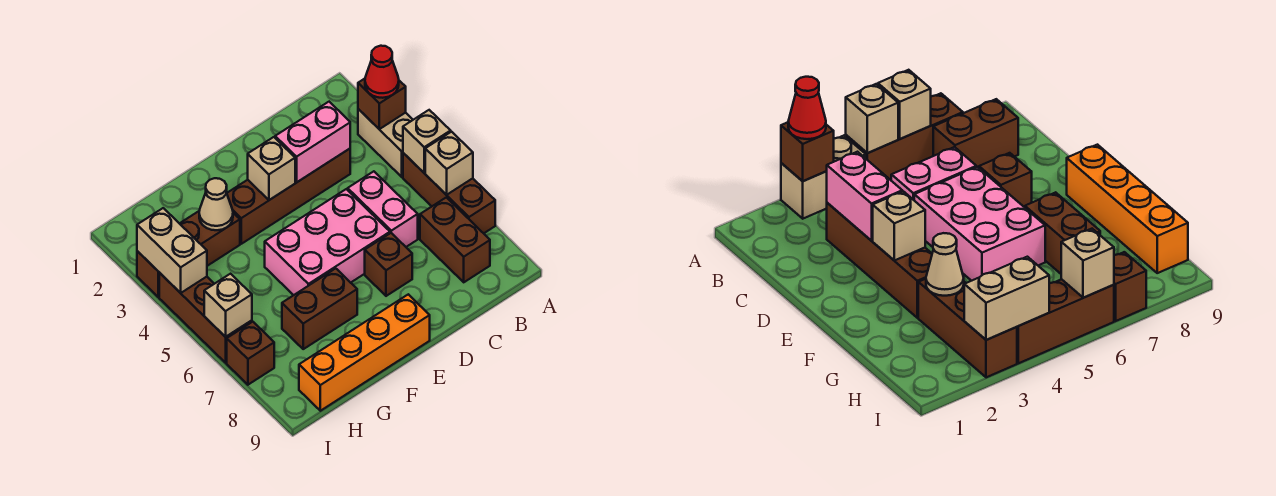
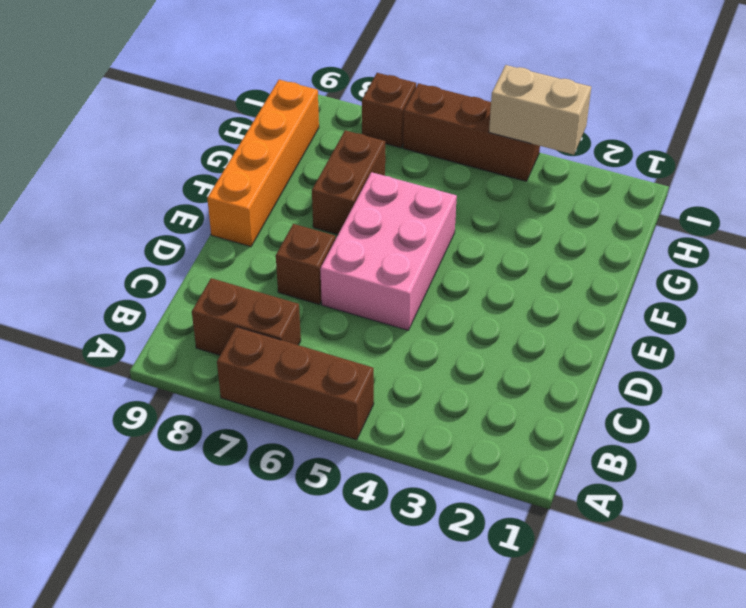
none -> tan brick A3:A4 level 1
none -> brown brick C3:F3 level 1
none -> pink brick C5:C6 level 1

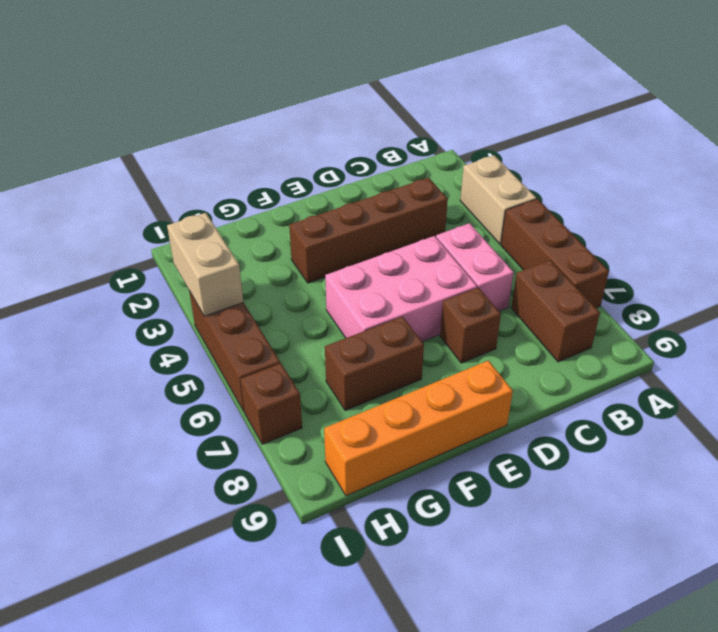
none -> brown brick G3:I3 level 1
none -> brown brick A3 level 2
none -> tan brick A5 level 2

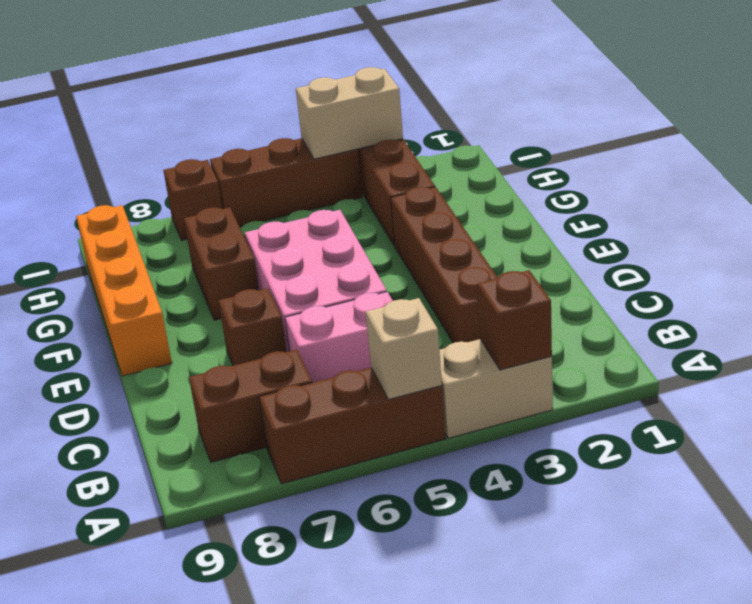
none -> tan brick A6 level 2
none -> pink brick C3:D3 level 2
none -> tan brick E3 level 2

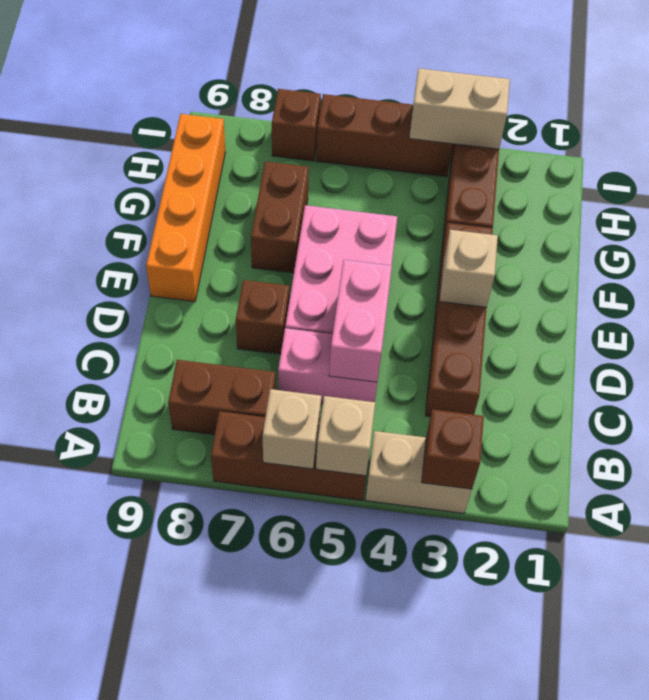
pink brick C5:D5 level 2 -> pink brick C3:D3 level 2
none -> tan cone G3 level 2
none -> tan brick I6 level 2
none -> red cone A3 level 3

